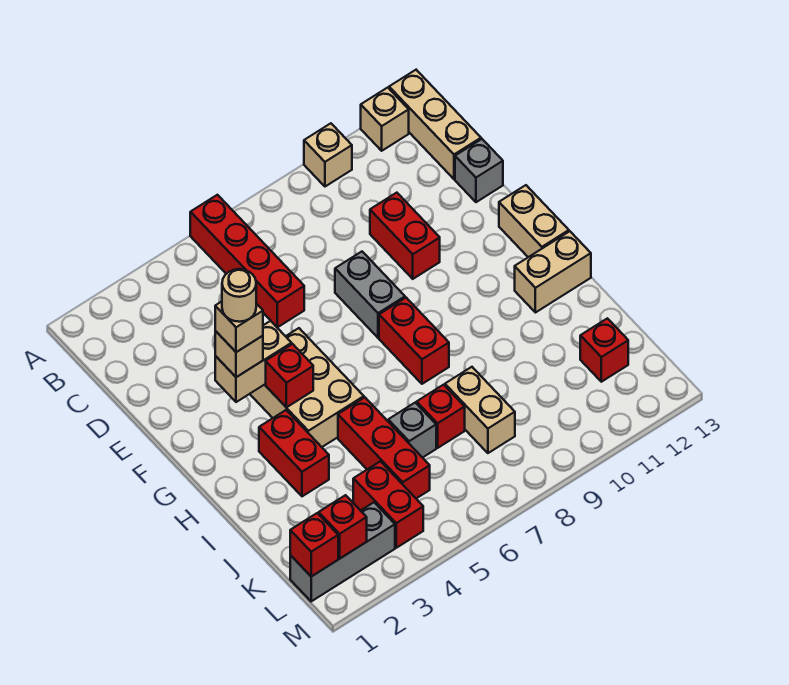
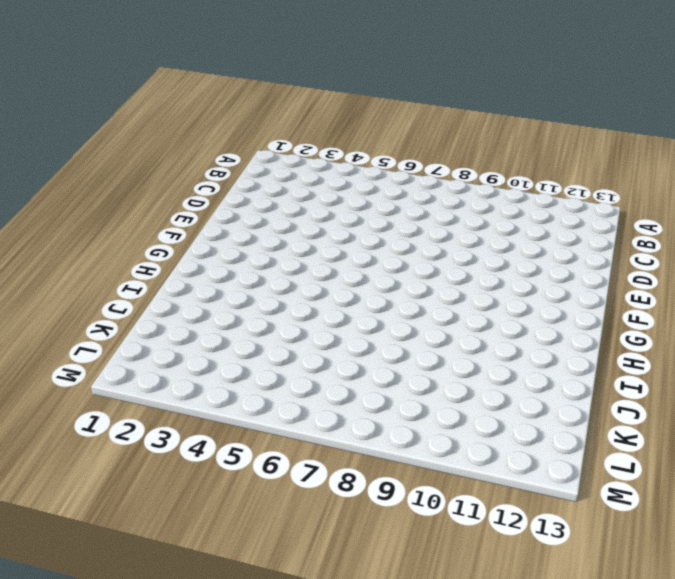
none -> red brick A6:D6 level 1
none -> tan brick A10 level 1
none -> tan brick A12 level 1

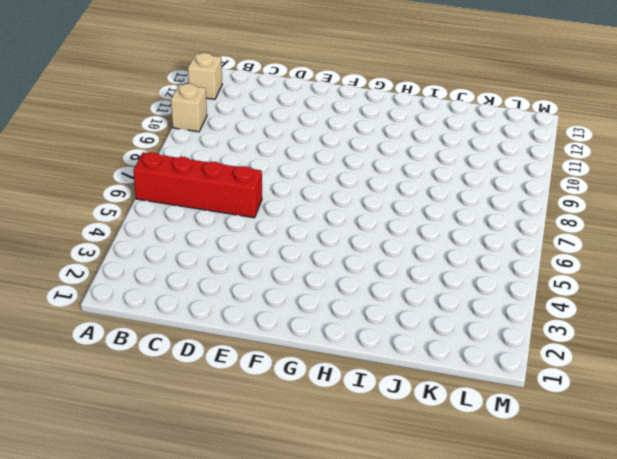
none -> tan brick A13:C13 level 1
none -> red brick D10:E10 level 1
none -> grey brick D13 level 1

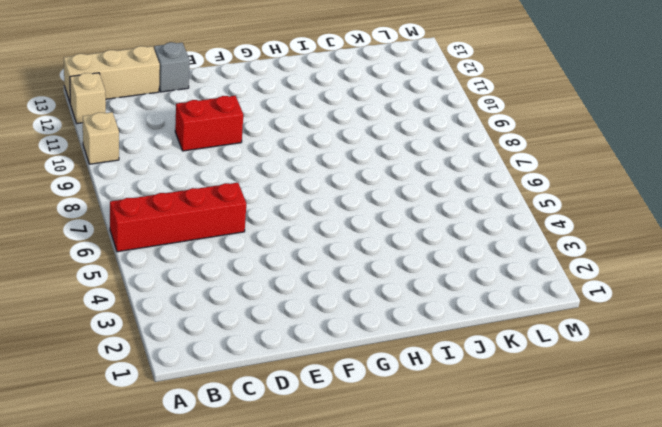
none -> grey brick E8:F8 level 1
none -> tan brick F4:H5 level 1
none -> tan brick F13:G13 level 1

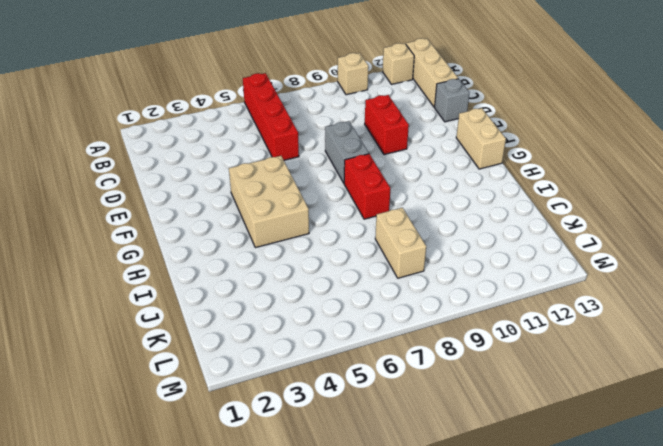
none -> red brick H3:I3 level 1
none -> tan brick H12:H13 level 1
none -> red brick I5:K5 level 1

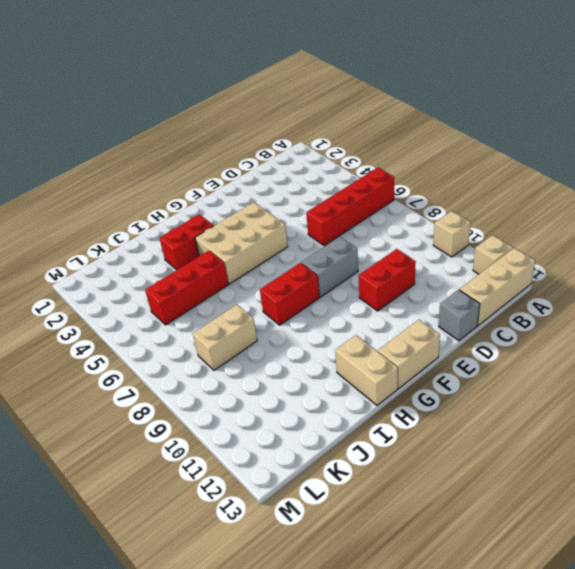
none -> grey brick J6 level 1
none -> red brick J7 level 1
none -> red brick K4:L4 level 1

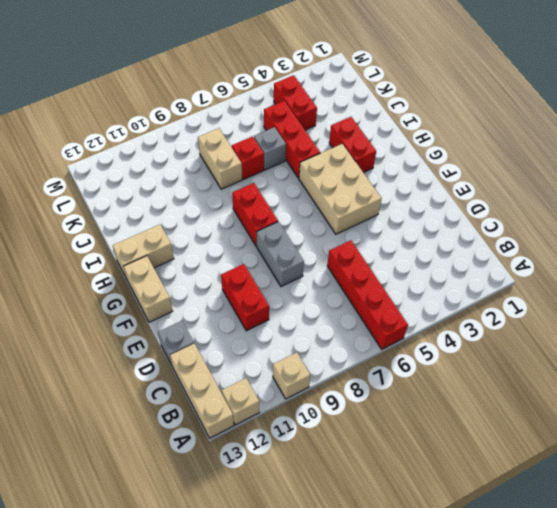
none -> red brick K12 level 1
none -> grey brick L1:L3 level 1
none -> tan brick F3:F4 level 2

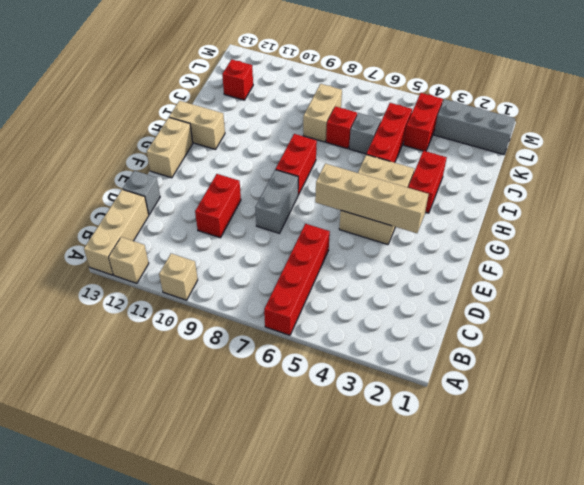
tan brick F3:F6 level 2 -> tan brick F3:F4 level 2
none -> red brick G4 level 2
none -> red brick L1 level 2
none -> red brick L2 level 2

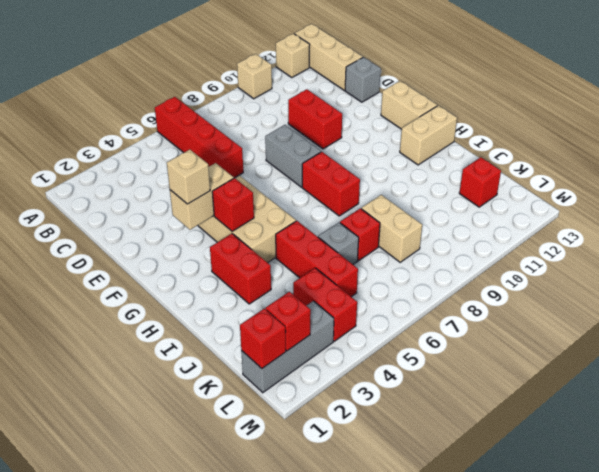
none -> tan brick F3 level 4
none -> tan round brick F3 level 5

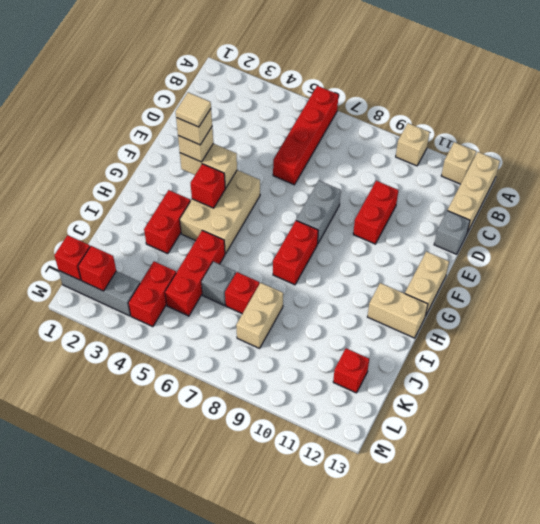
tan tile F3 level 5 -> tan round brick F3 level 5

